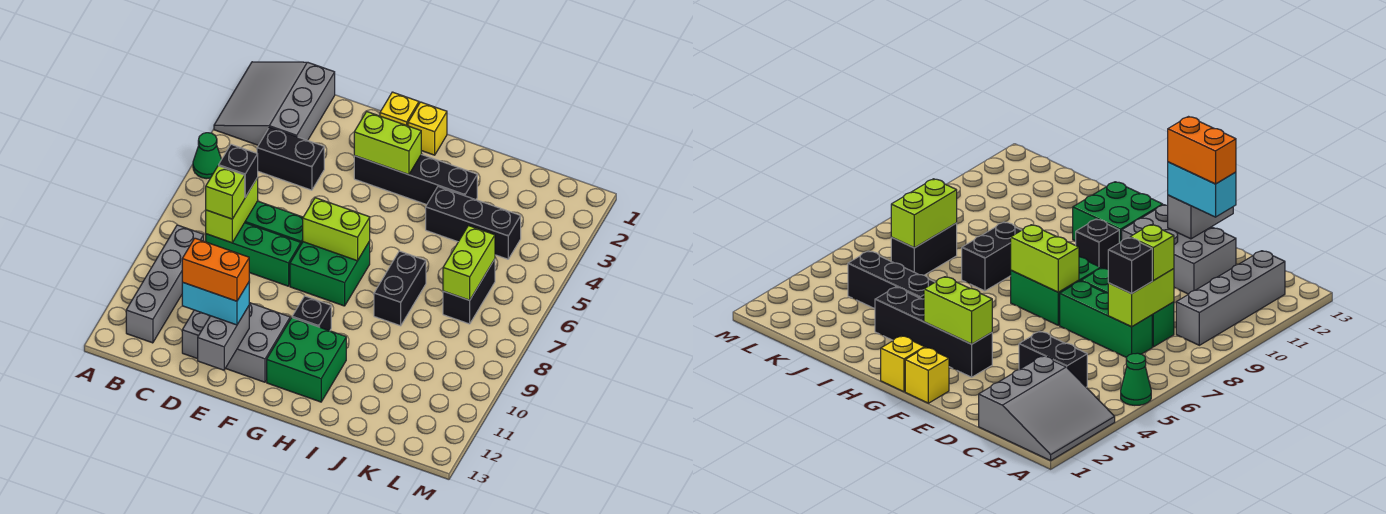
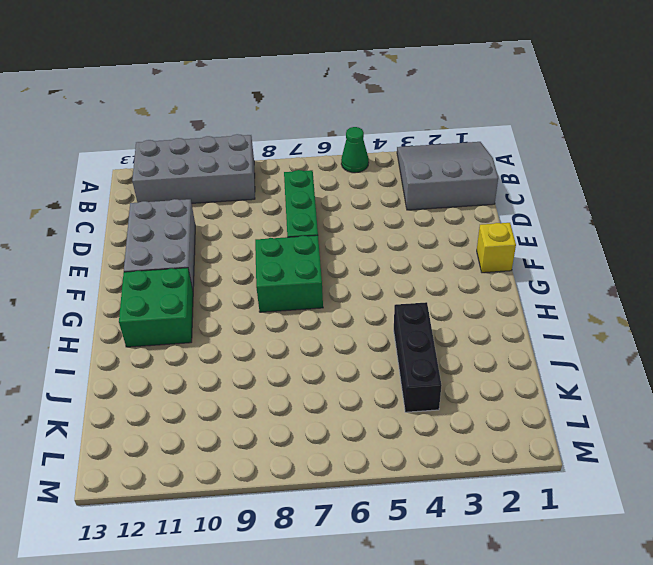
grey brick A9:B12 level 1 -> grey brick B9:B12 level 1
none -> black brick C4:D4 level 1
none -> green brick C8:E8 level 1
none -> black brick F3:I3 level 1

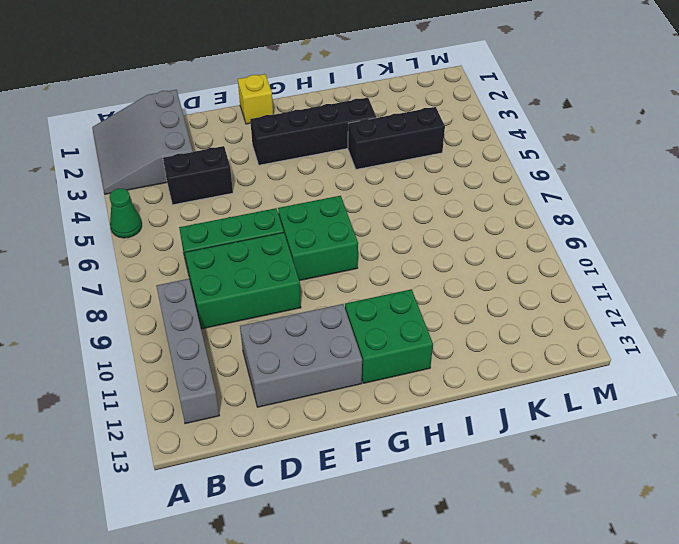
green brick C8:E9 level 1 -> green brick C8:E8 level 1
none -> yellow brick G1 level 1
none -> black brick G10 level 1
none -> black brick I7:I8 level 1

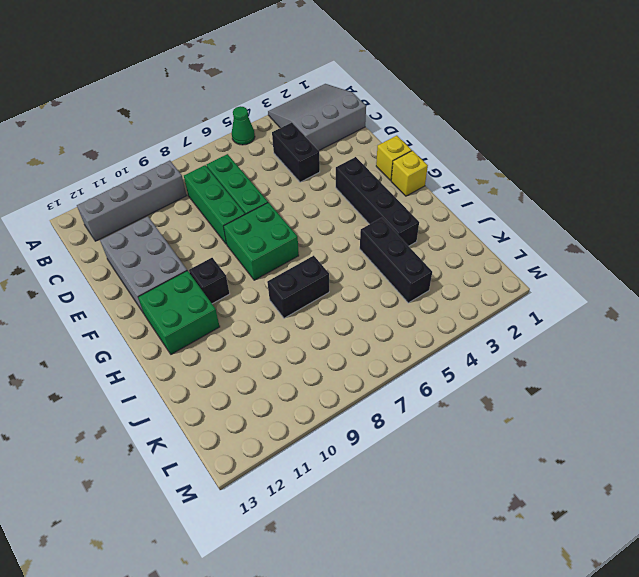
none -> black brick K6:K7 level 1
none -> lime brick C7:C8 level 2
none -> grey brick E12:E13 level 2

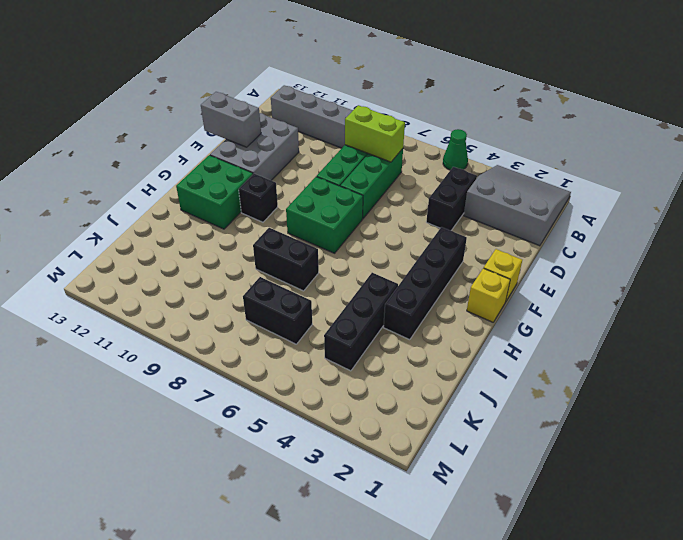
none -> lime brick F3:G3 level 2
none -> lime brick F7:G7 level 2
none -> lime brick K6:K7 level 2

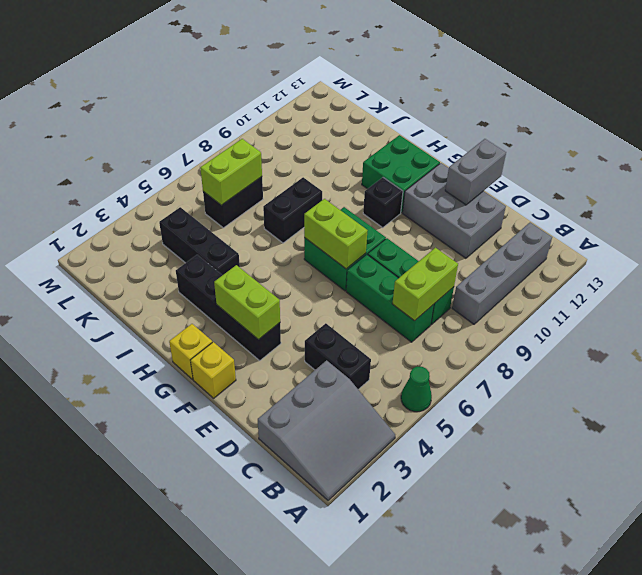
none -> black brick C7 level 3
none -> lime brick C8 level 3
none -> cyan brick D12:E12 level 3

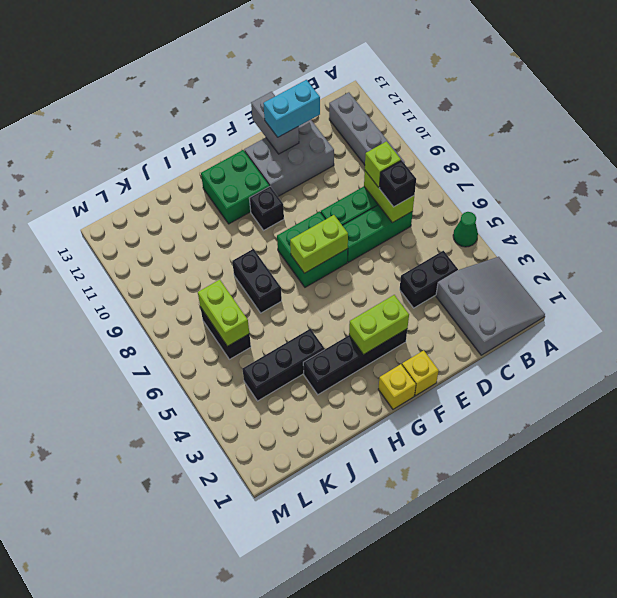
none -> orange brick D12:E12 level 4

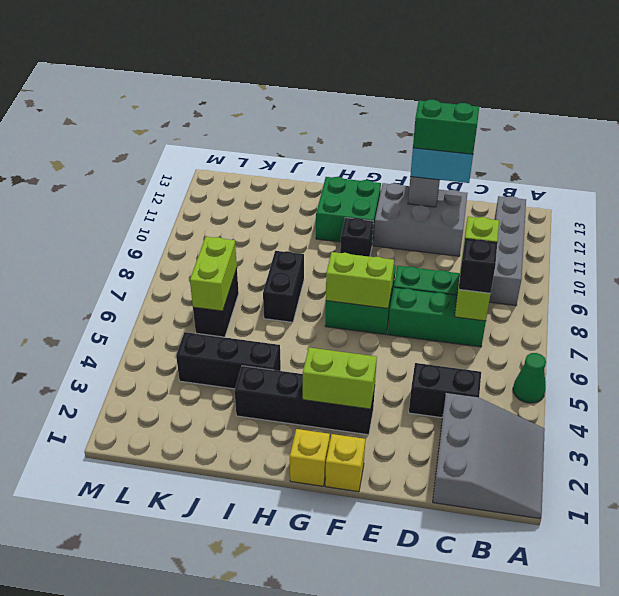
green brick D12:E12 level 4 -> orange brick D12:E12 level 4

